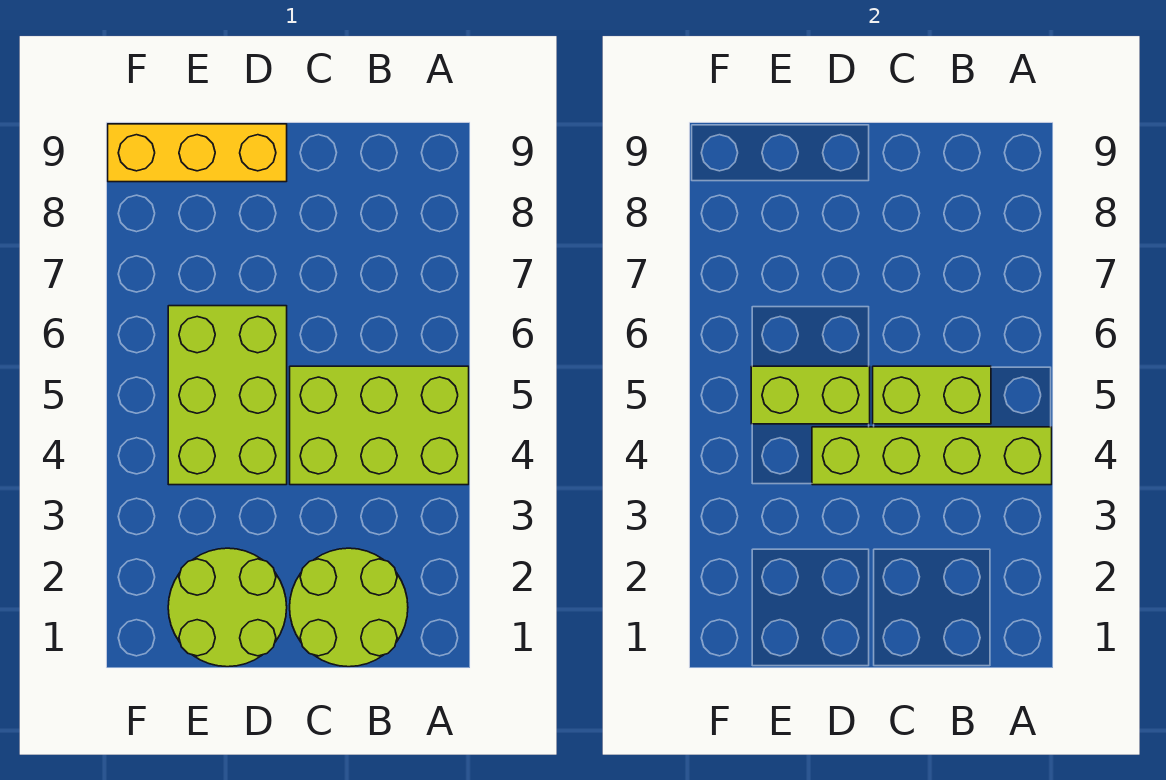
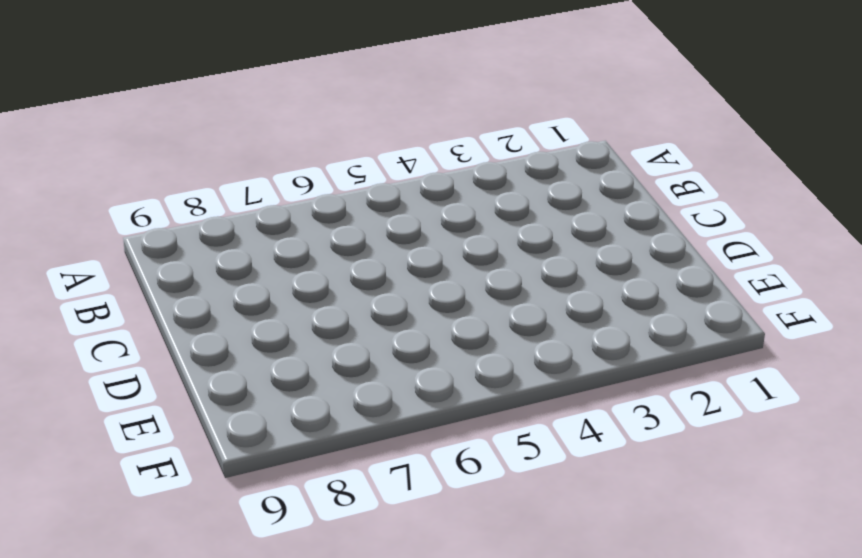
none -> lime brick A4:C5 level 1
none -> lime round brick B1:C2 level 1

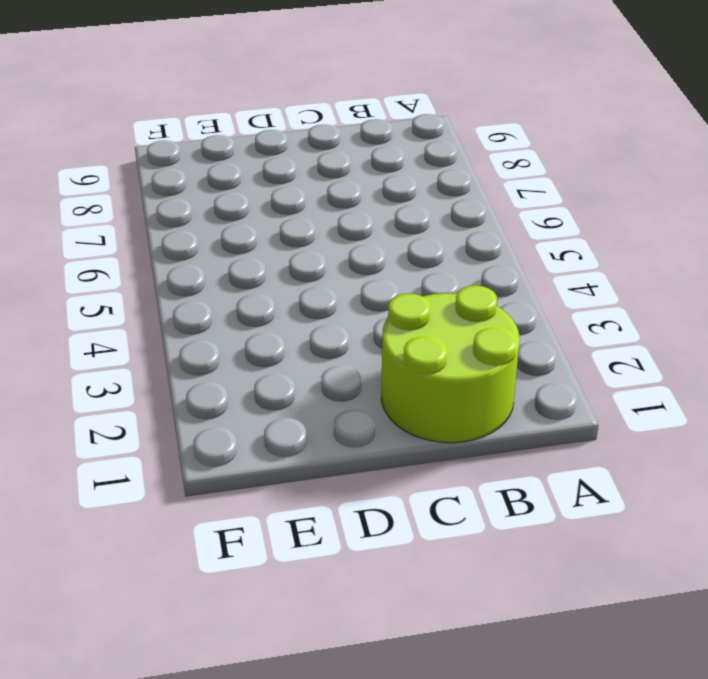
none -> lime brick A4:C5 level 1
none -> lime round brick D1:E2 level 1

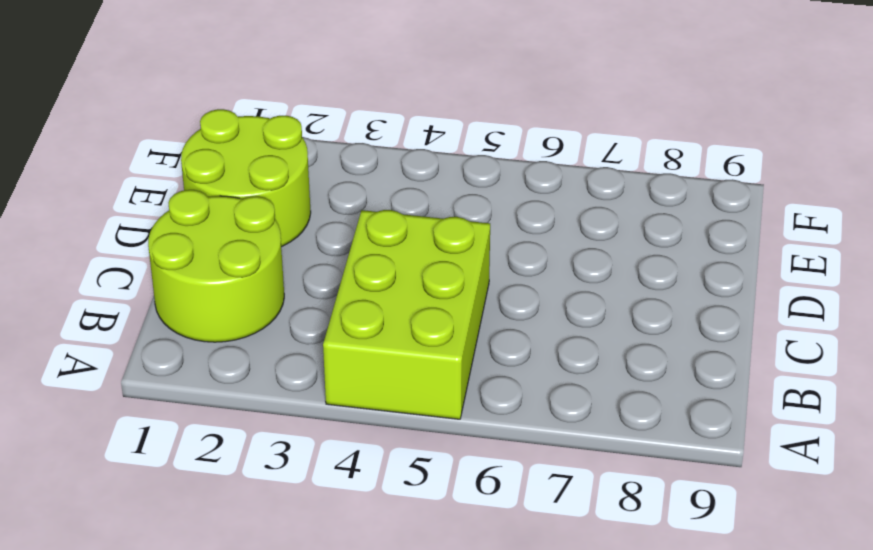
none -> lime brick D4:E6 level 1
none -> yellow brick D9:F9 level 1

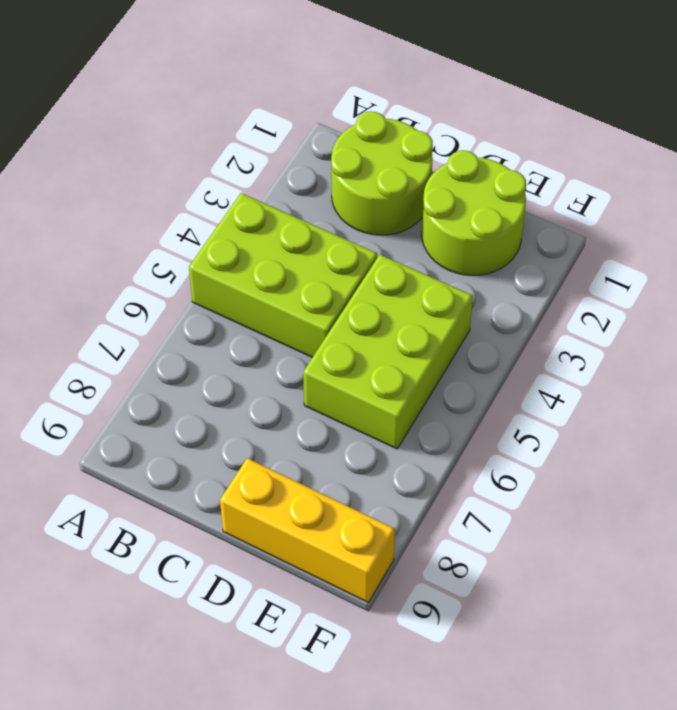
none -> lime brick A4:D4 level 2
none -> lime brick B5:C5 level 2

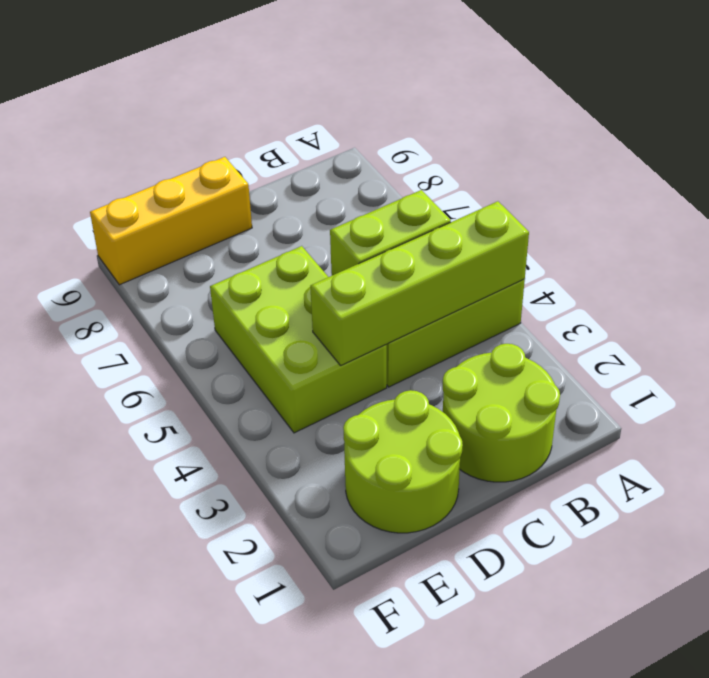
none -> lime brick D5:E5 level 2

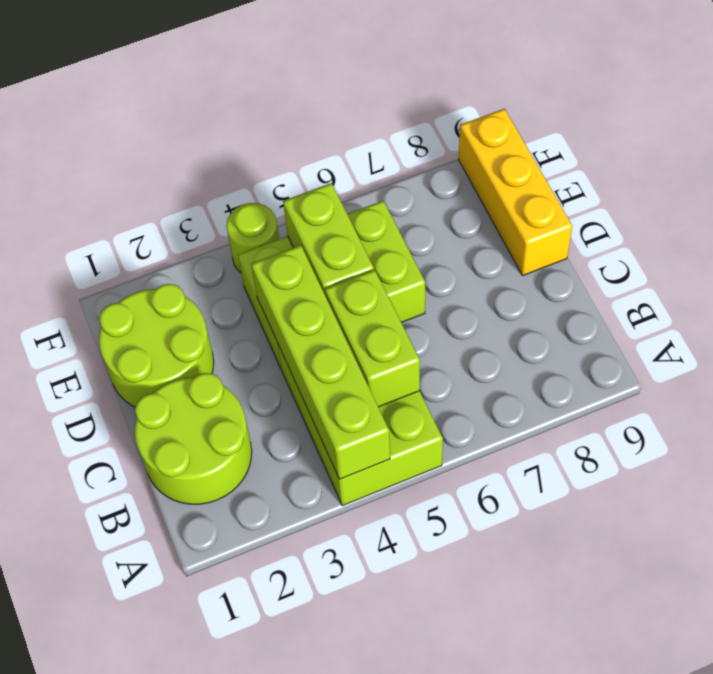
lime round brick F4 level 1 -> none

